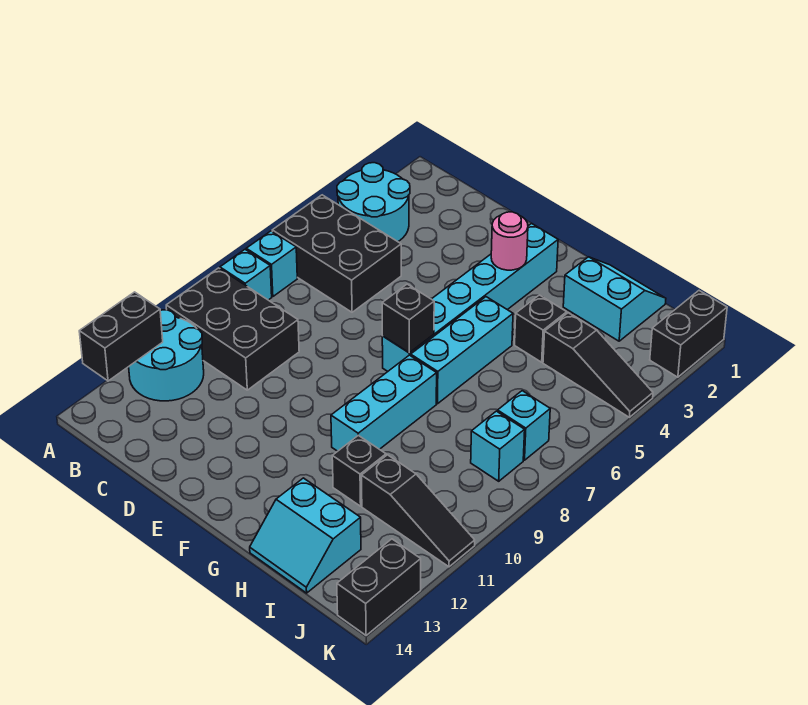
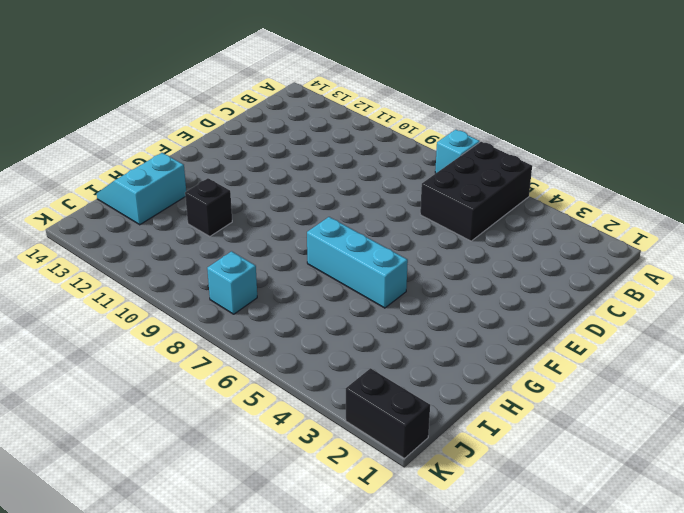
none -> cyan round brick A3:B4 level 1
none -> cyan brick A8 level 1
none -> black brick A9:C10 level 1

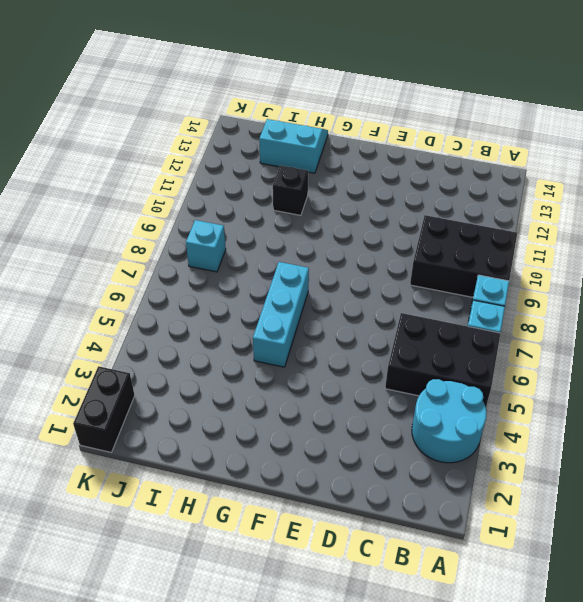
none -> cyan round brick A11:B12 level 1
none -> cyan brick F2:F7 level 1
none -> cyan brick G8:G10 level 1

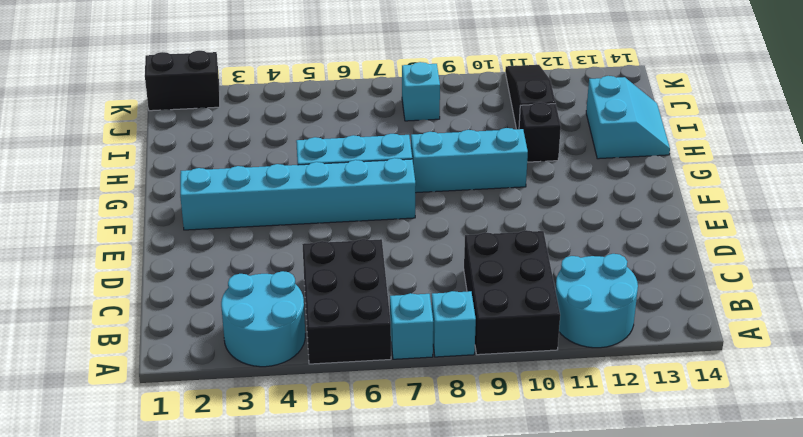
none -> cyan slope H1:I2 level 1 top 2
none -> black brick H4 level 1
none -> black slope I4:K4 level 1 top I

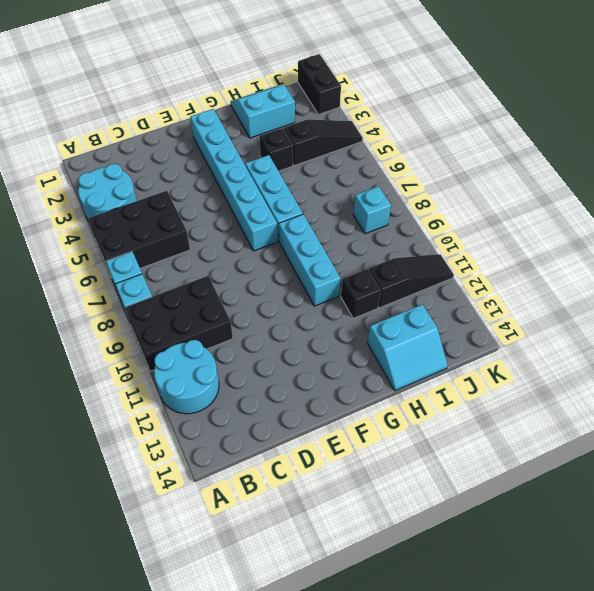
none -> cyan brick J7 level 1
none -> black brick K13:K14 level 1
none -> black brick A12:A13 level 2

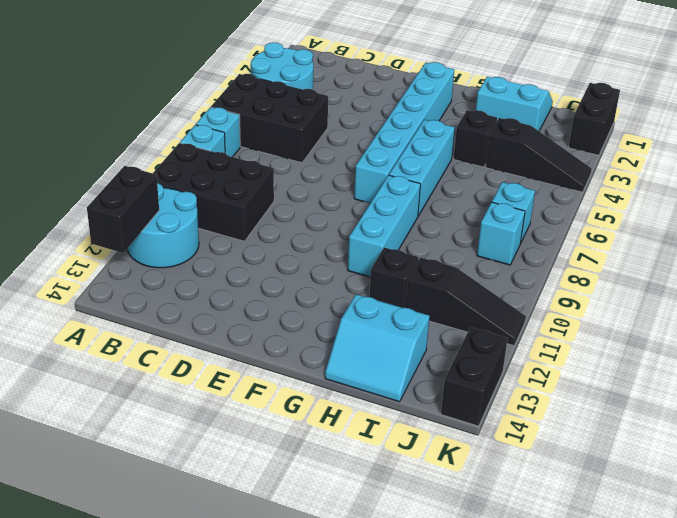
none -> pink round brick F3 level 2
none -> black brick F7 level 2

